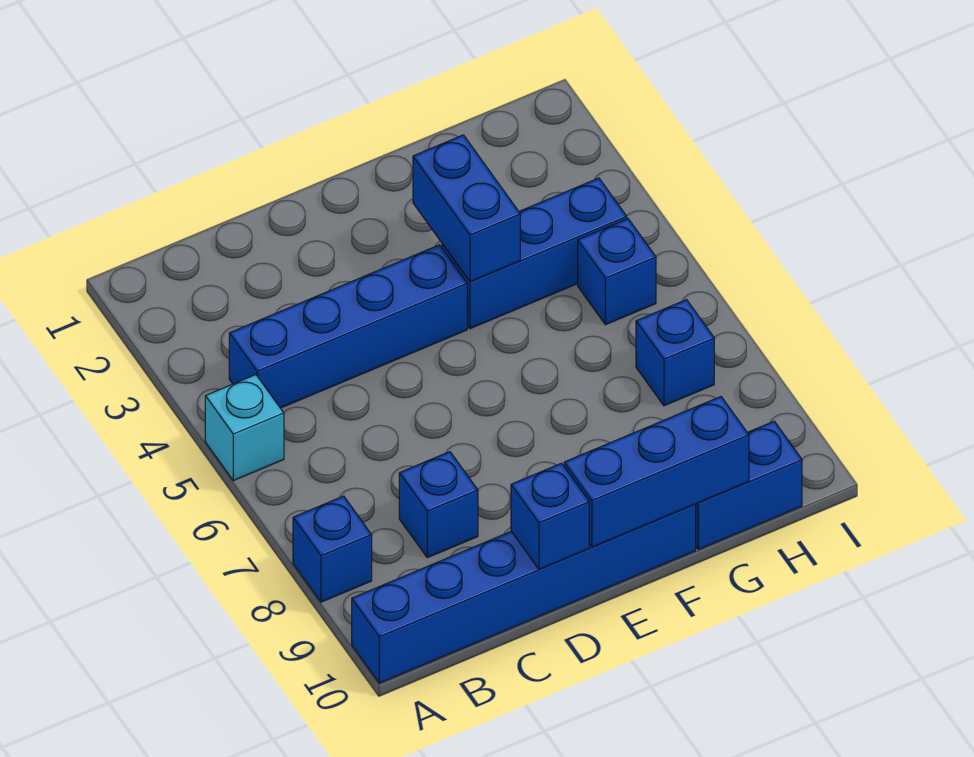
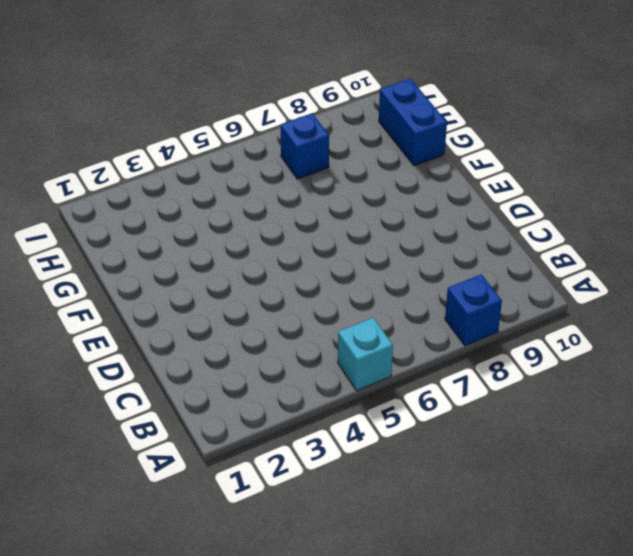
none -> blue brick A10:F10 level 1
none -> blue brick B4:E4 level 1
none -> blue brick C8 level 1

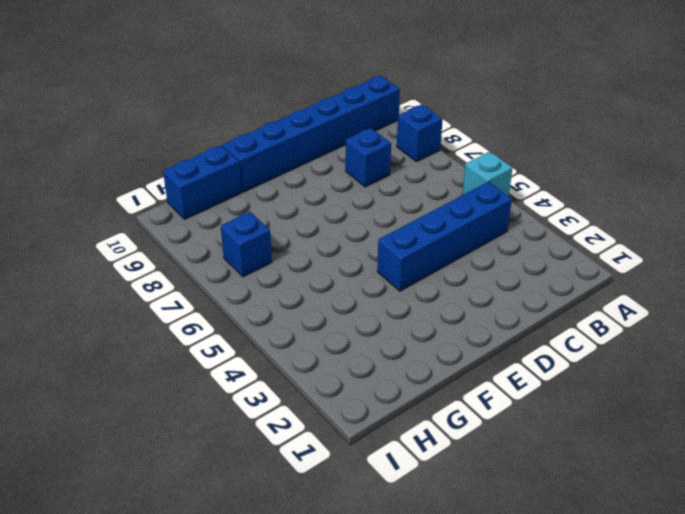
none -> blue brick F4:H4 level 1
none -> blue brick H5 level 1
none -> blue brick D10 level 2

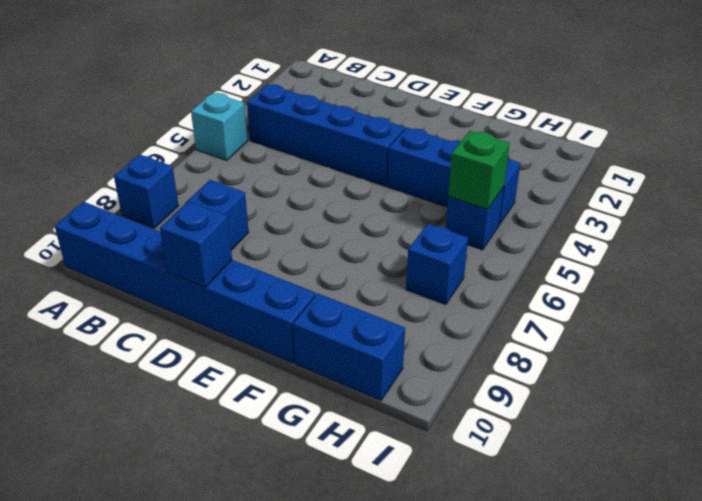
green brick H5 level 2 -> none
none -> blue brick E10:G10 level 2
none -> blue brick F3:F4 level 2

